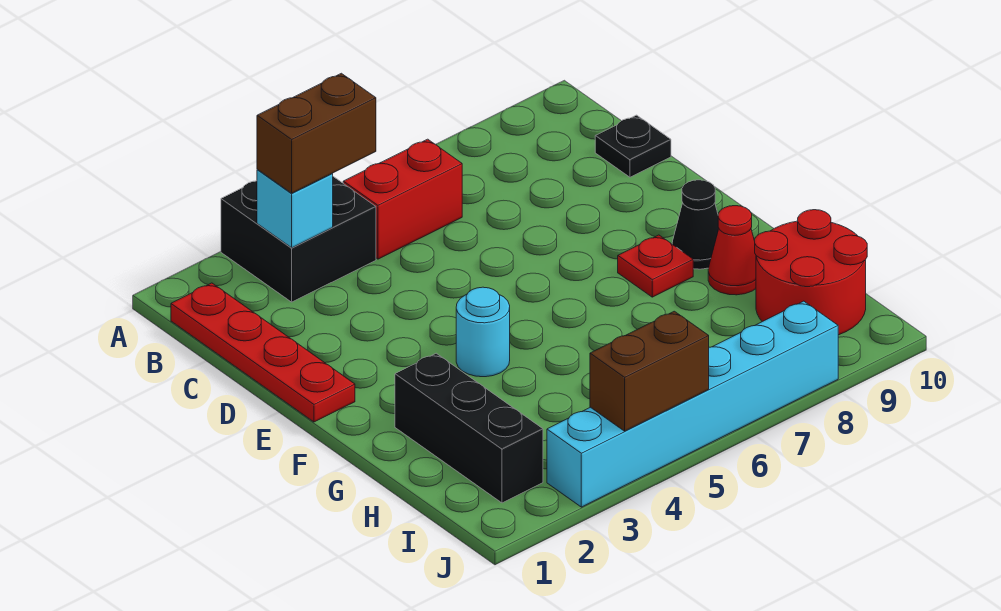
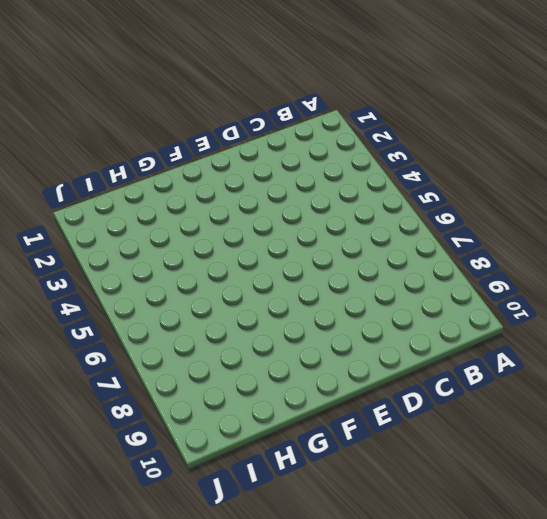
none -> black brick A3:B4 level 1
none -> red plate B1:E1 level 1
none -> red brick B5:B6 level 1

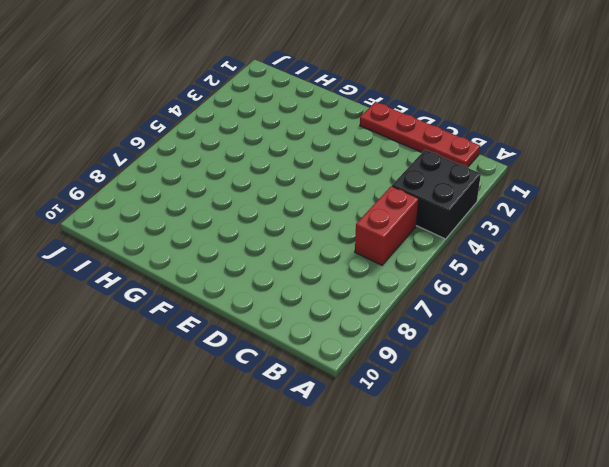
none -> black plate C10 level 1
none -> cyan round brick F4 level 1
none -> red plate F8 level 1

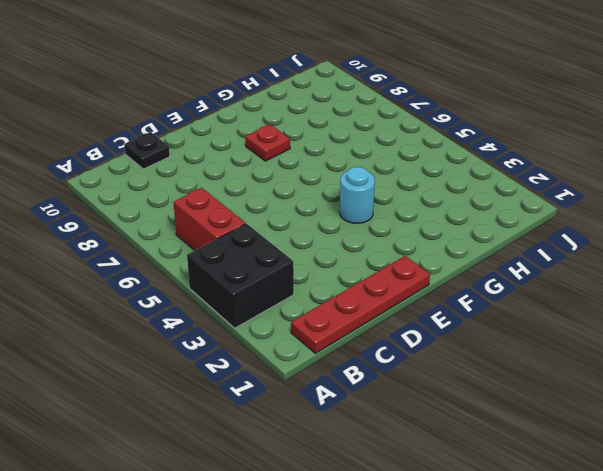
none -> black cone F9 level 1
none -> black brick G2:I2 level 1
none -> red cone G9 level 1

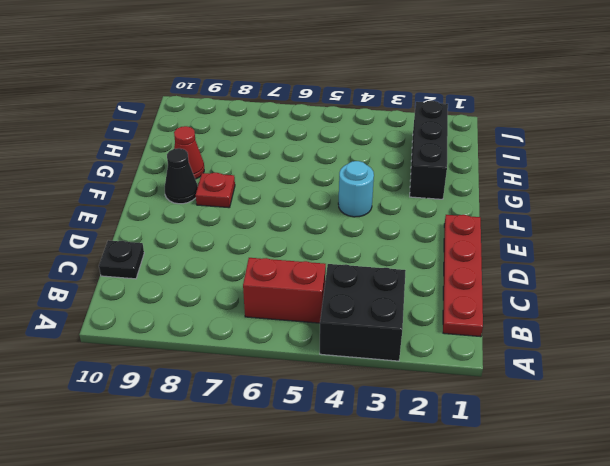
none -> red round brick H9:I10 level 1
none -> cyan brick J3:J8 level 1
none -> cyan brick B3 level 2

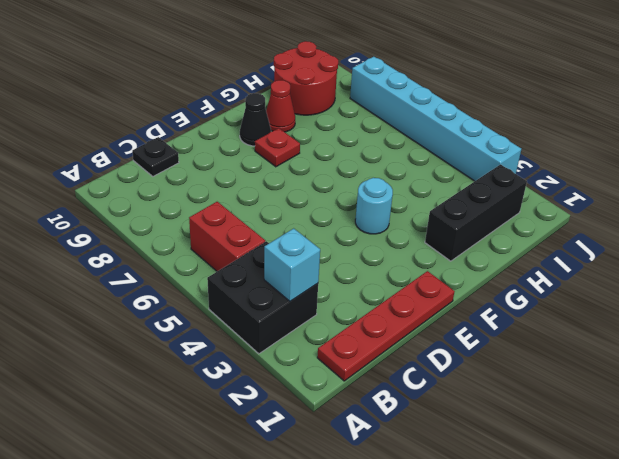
none -> brown brick J4:J5 level 2
none -> brown brick B3:B4 level 3

